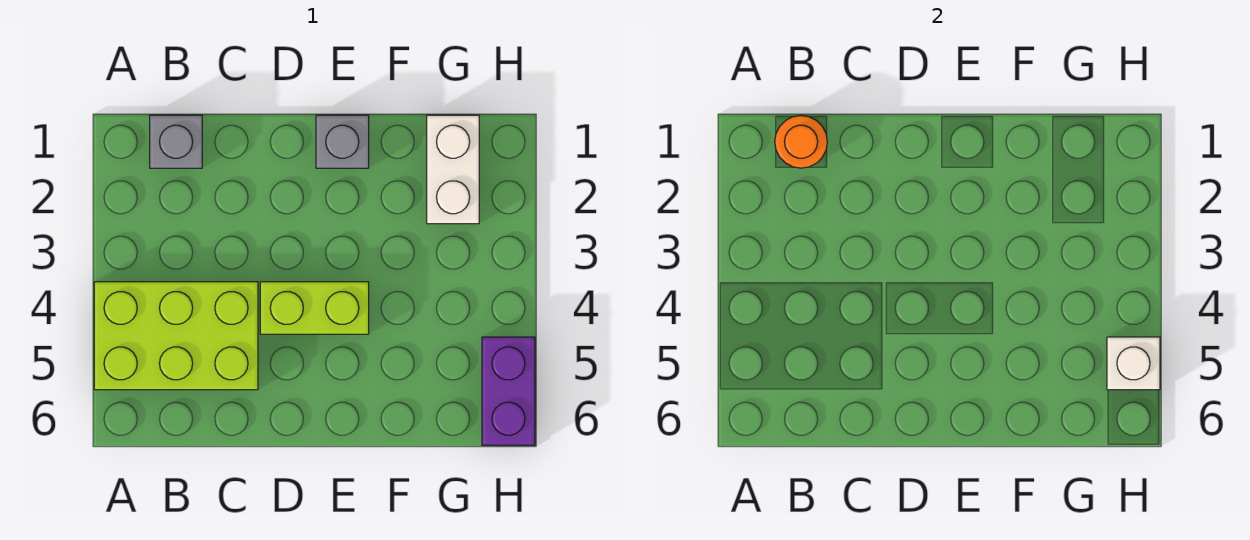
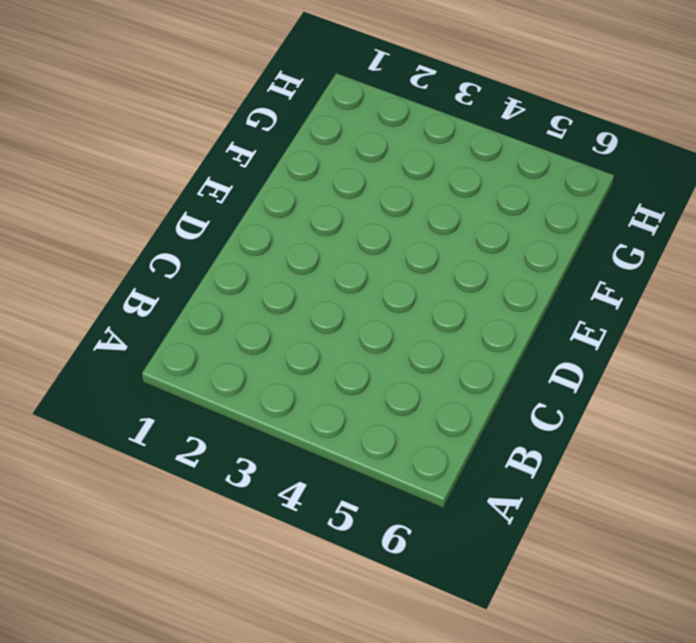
none -> lime brick A4:C5 level 1
none -> grey brick B1 level 1

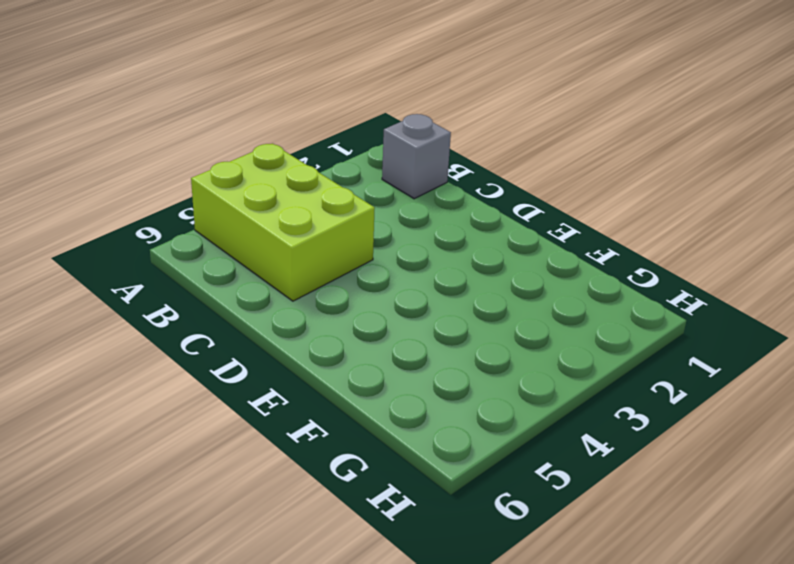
none -> lime brick D4:E4 level 1
none -> grey brick E1 level 1

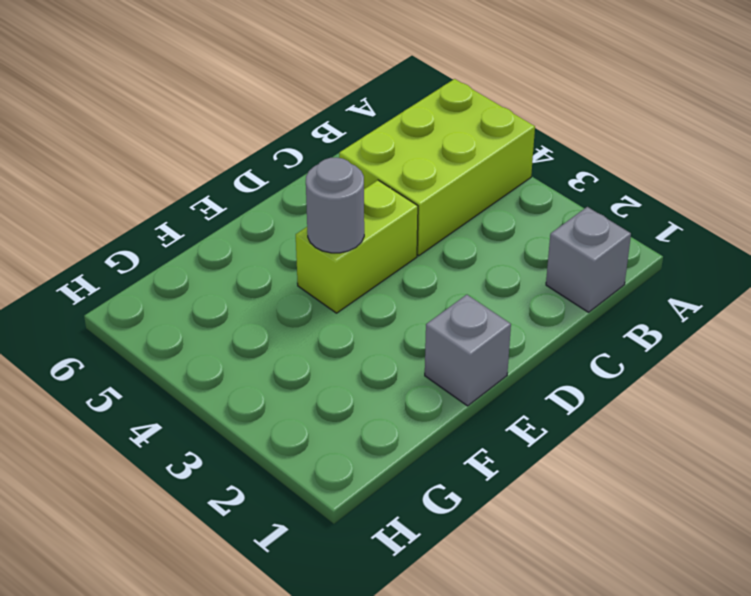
grey round brick E4 level 2 -> none
none -> white brick G1:G2 level 1
none -> purple brick H5:H6 level 1

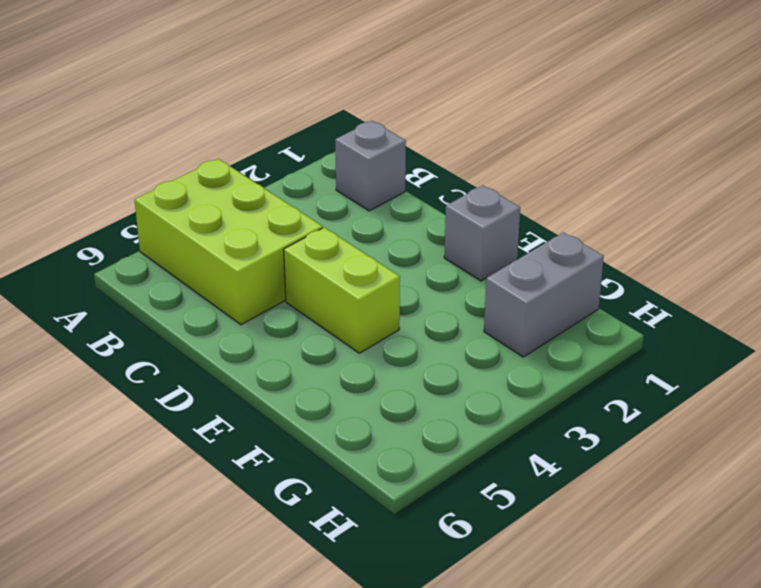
grey brick G1:G2 level 1 -> white brick G1:G2 level 1
none -> purple brick H5:H6 level 1
none -> orange round brick B1 level 2

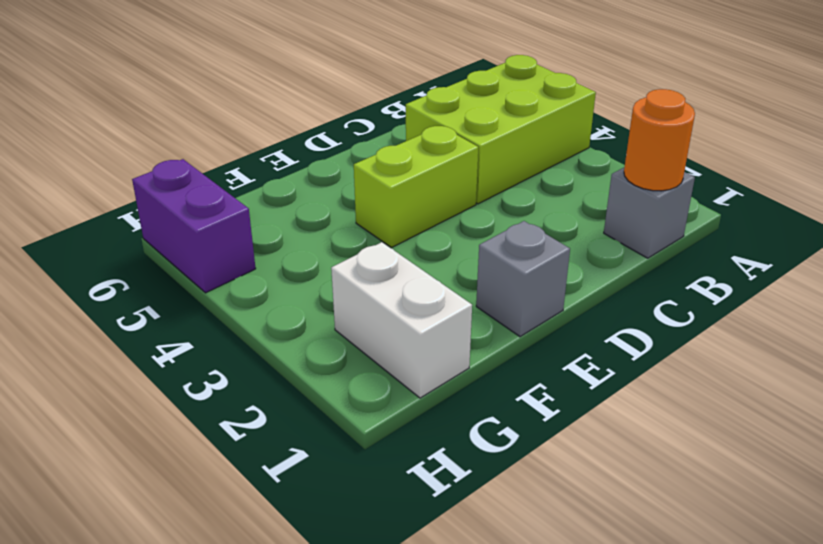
none -> white brick H5 level 2

